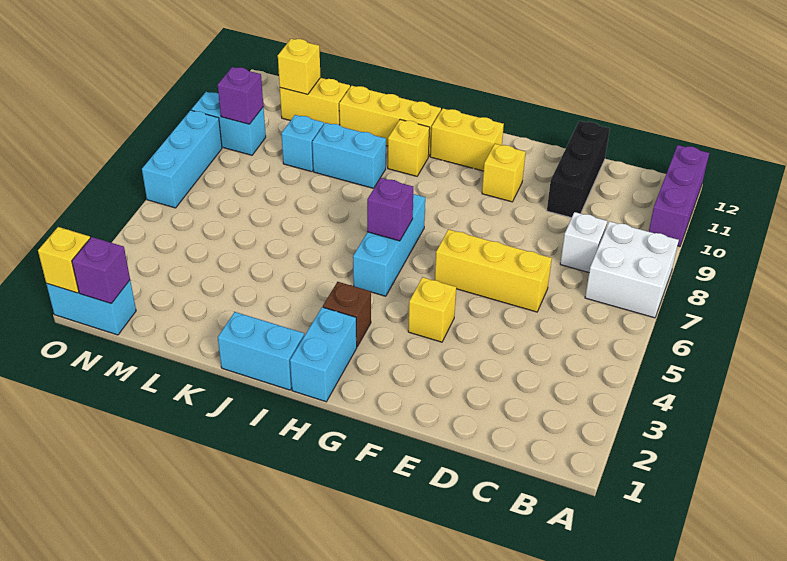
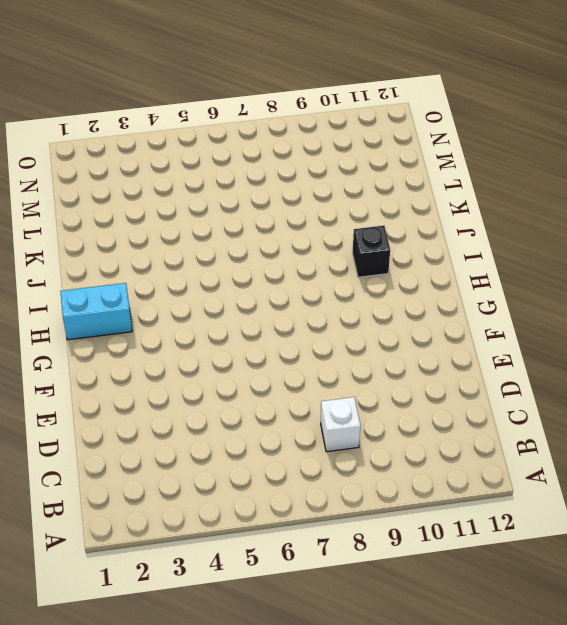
black brick I10 level 1 -> yellow brick I10 level 1
none -> white brick A7:B8 level 1
none -> purple brick A10:A12 level 1
none -> yellow brick D6:F6 level 1

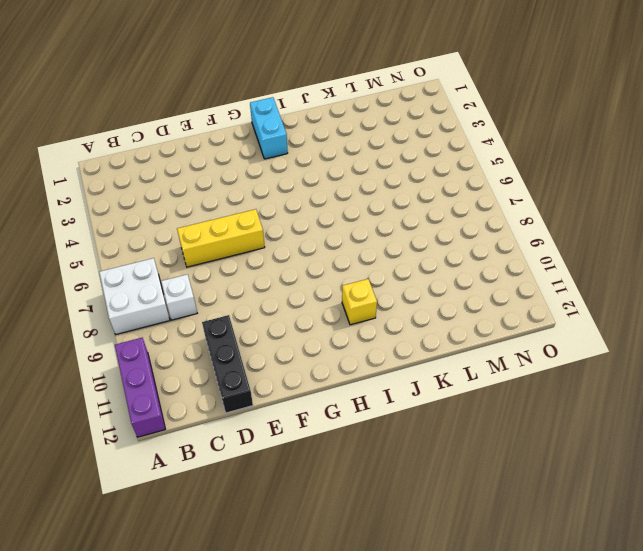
none -> yellow brick F4 level 1
none -> yellow brick F10 level 1
none -> yellow brick G11:H11 level 1

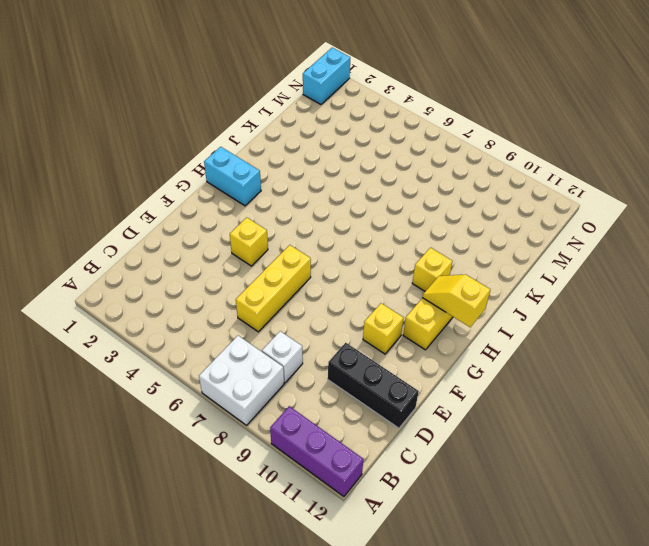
yellow slope H11:H12 level 2 top 12 -> none
none -> brown brick H3 level 1
none -> cyan brick H5:H7 level 1
none -> cyan brick I1:J1 level 1

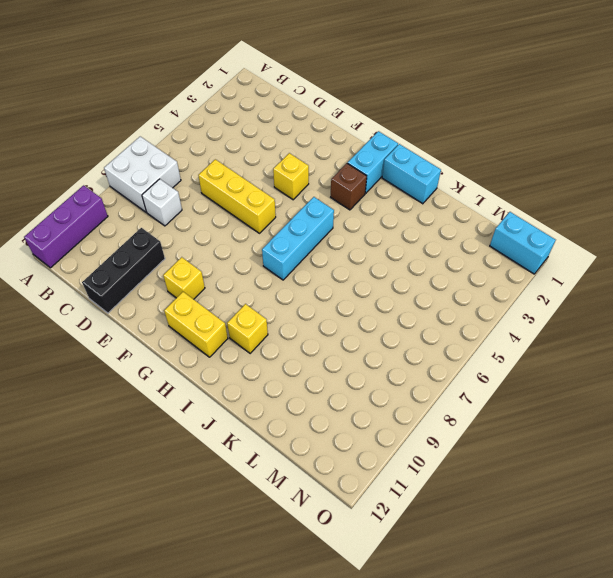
none -> yellow brick I11:K11 level 1
none -> cyan brick J9:K9 level 1
none -> cyan brick L9 level 1

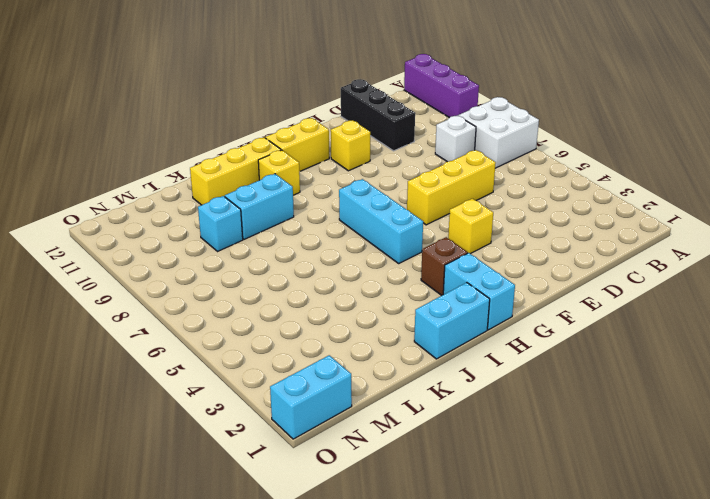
none -> yellow brick L11:M11 level 1
none -> cyan brick N9:O9 level 1
none -> cyan brick O6:O8 level 1

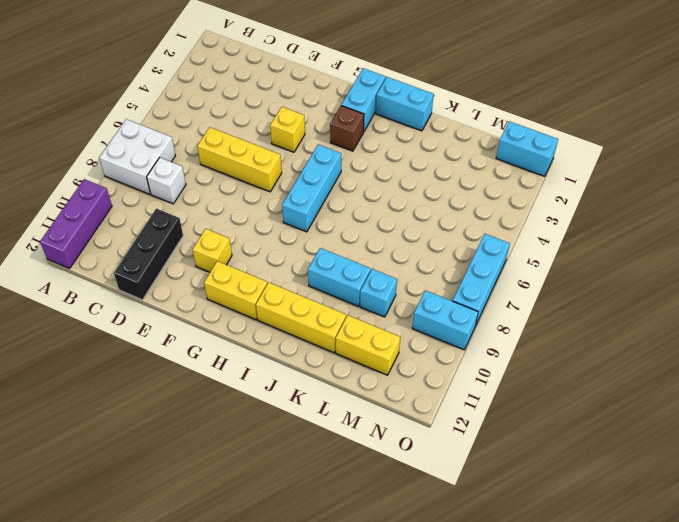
none -> yellow brick I10 level 1
none -> purple brick H6 level 2
none -> yellow brick M11 level 2

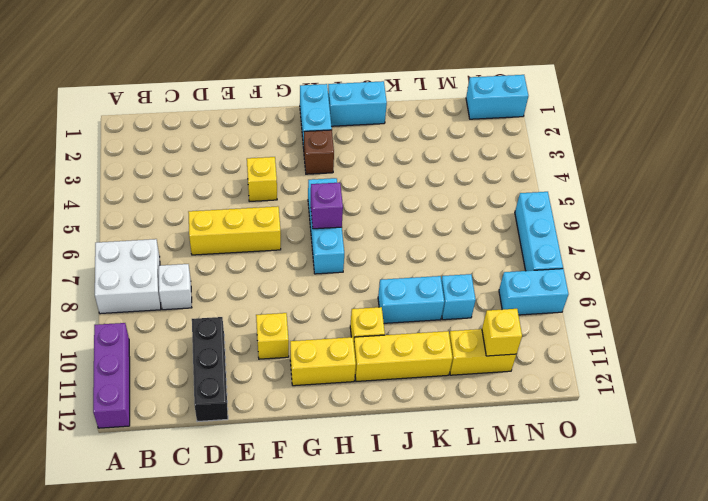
none -> purple brick N1 level 2
none -> purple brick N9 level 2
none -> yellow brick O1 level 2

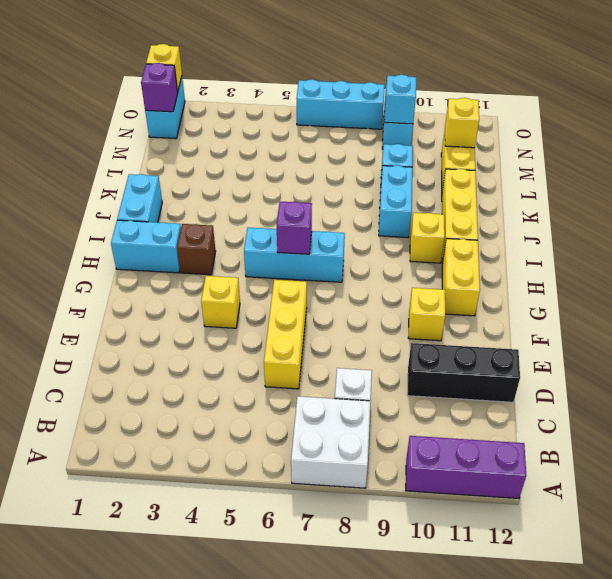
cyan brick N9 level 2 -> purple brick N9 level 2

